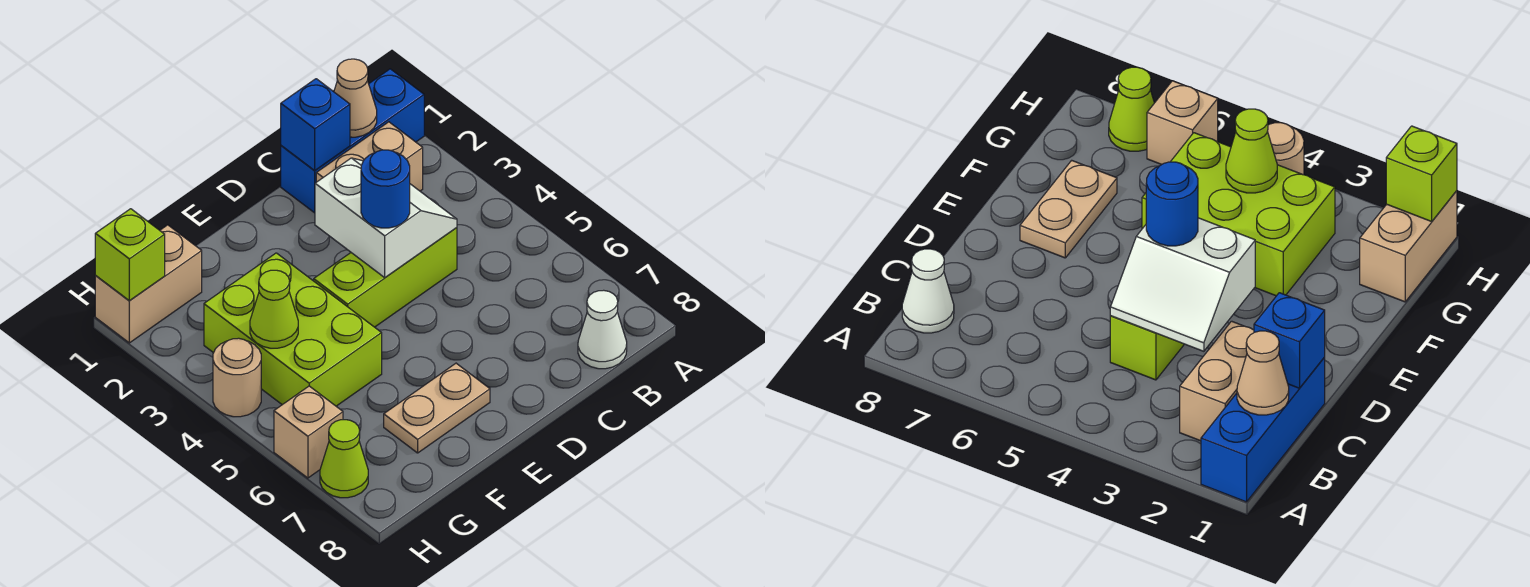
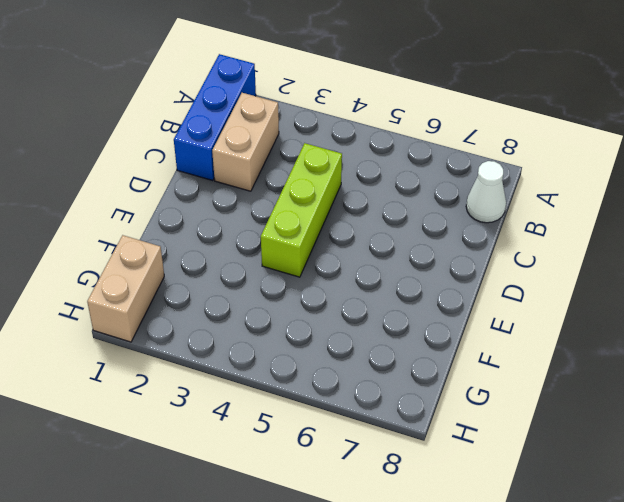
none -> tan plate E7:F7 level 1
none -> lime brick F3:G5 level 1
none -> tan round brick H4 level 1

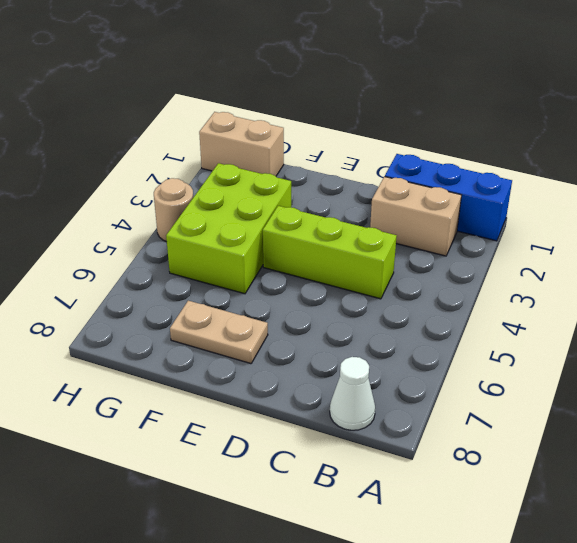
none -> tan brick H6 level 1
none -> lime cone H7 level 1
none -> tan cone B1 level 2

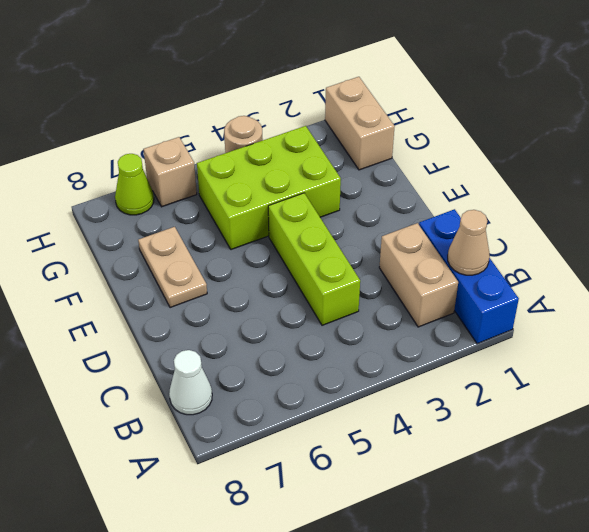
none -> blue brick C1 level 2
none -> white slope C3:D4 level 2 top D
none -> lime cone G4 level 2

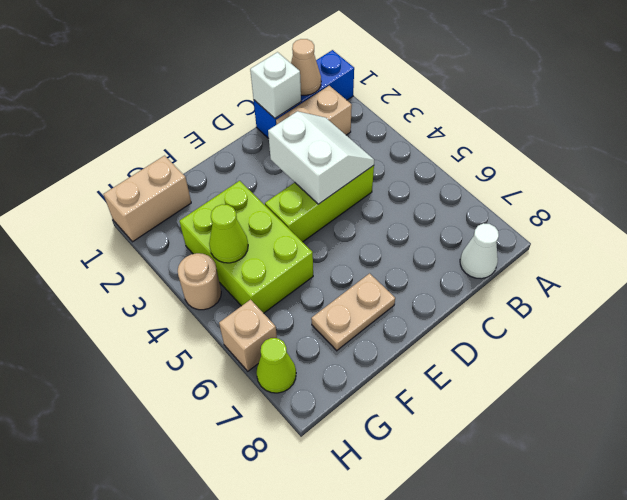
white brick C1 level 2 -> blue brick C1 level 2
none -> lime brick H1 level 2
none -> blue round brick D4 level 3

